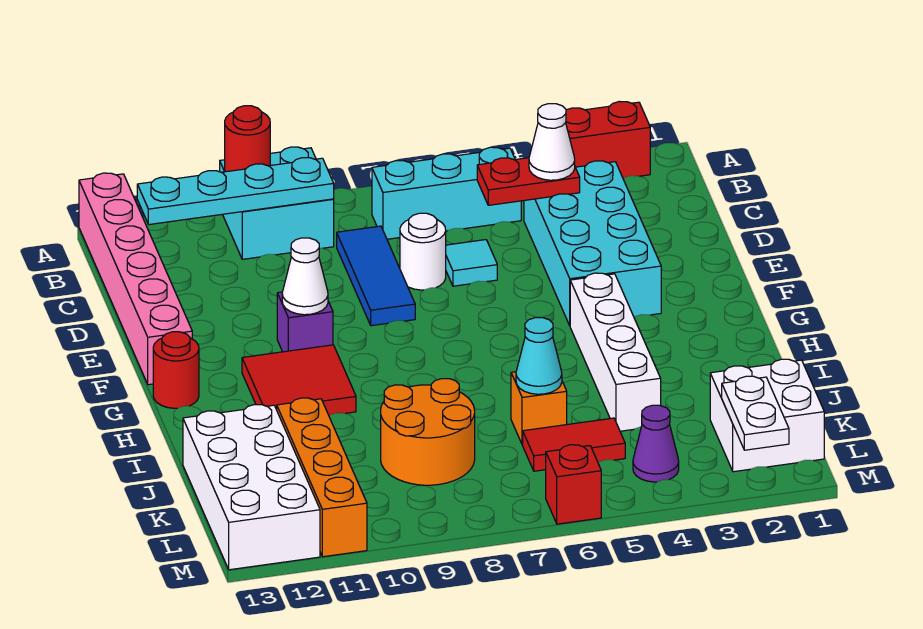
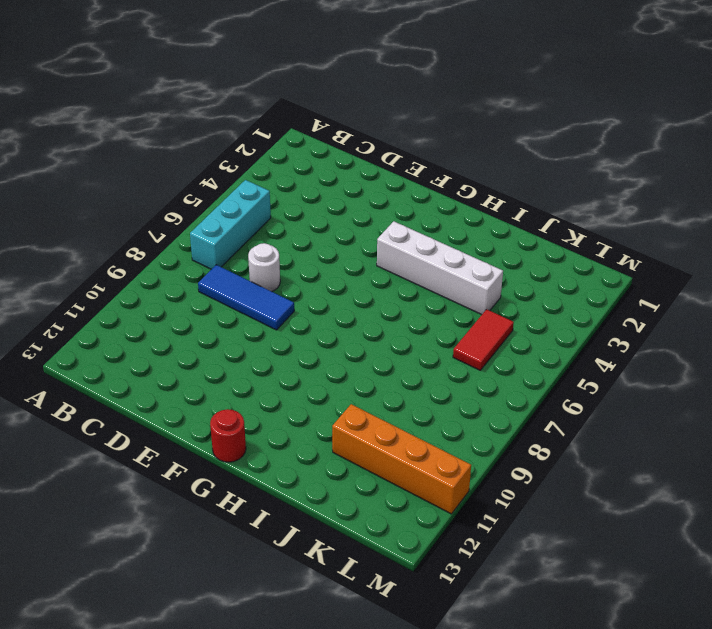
none -> red brick A2:A3 level 1
none -> cyan brick A9:B10 level 1
none -> pink brick A13:F13 level 1

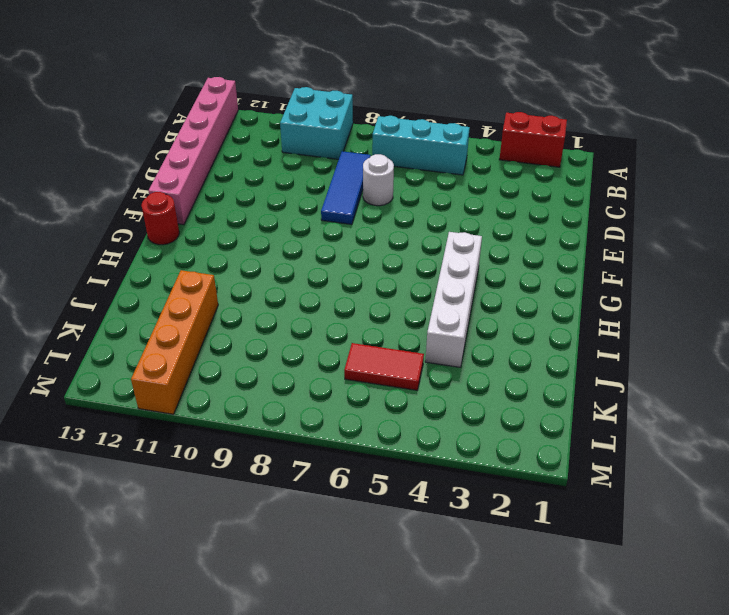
none -> cyan brick C3:F4 level 1
none -> cyan tile D6 level 1
none -> purple brick F10 level 1

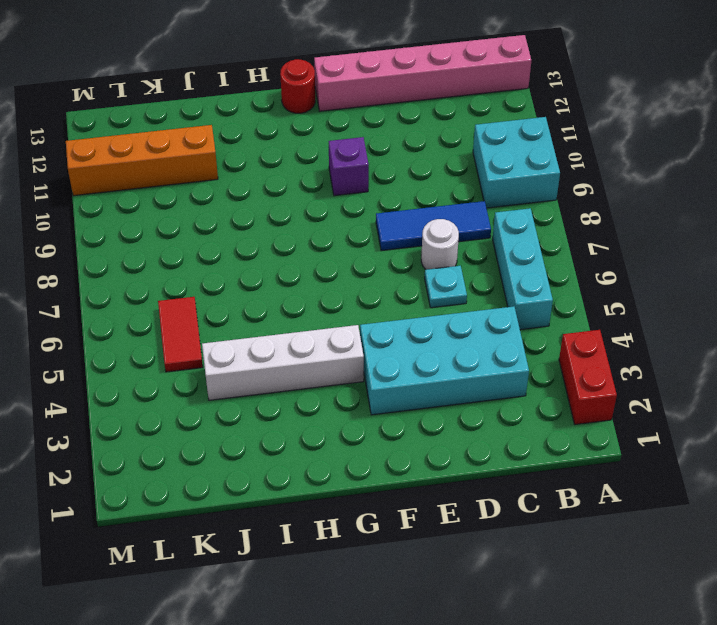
cyan plate D6 level 1 -> cyan tile D6 level 1
none -> red tile G10:H11 level 1
none -> orange brick J6 level 1
none -> orange round brick J8:K9 level 1

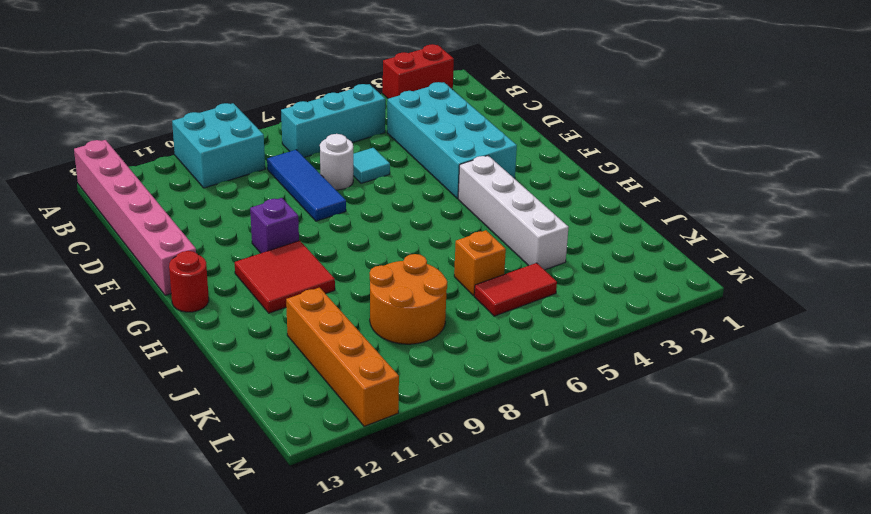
none -> white brick J12:M13 level 1
none -> white brick K1:L2 level 1
none -> purple cone L4 level 1

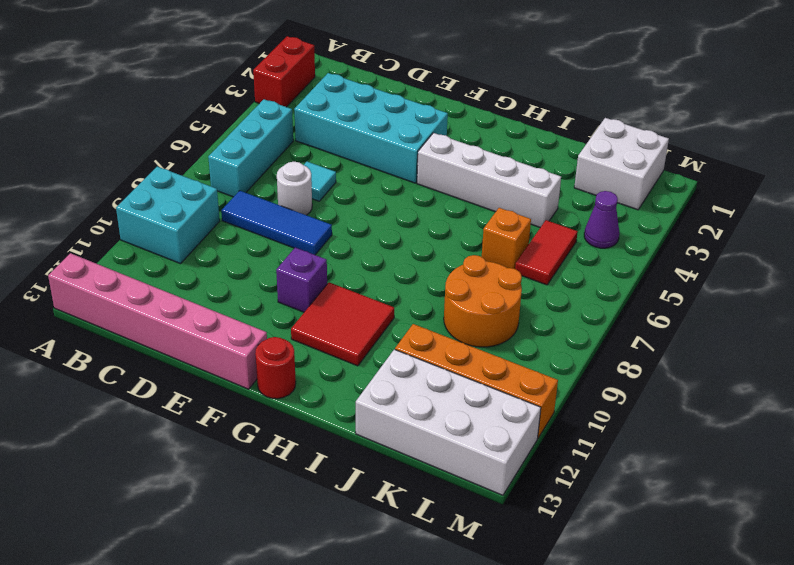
none -> red brick M6 level 1
none -> red round brick A10 level 2
none -> cyan plate B9:B12 level 2

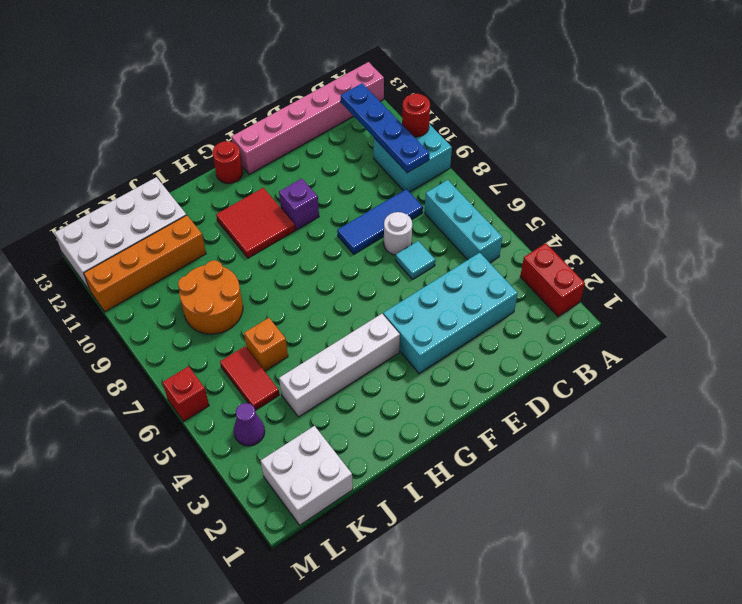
blue plate B9:B12 level 2 -> cyan plate B9:B12 level 2
none -> red plate C4:C5 level 2
none -> white cone F10 level 2
none -> cyan cone J6 level 2

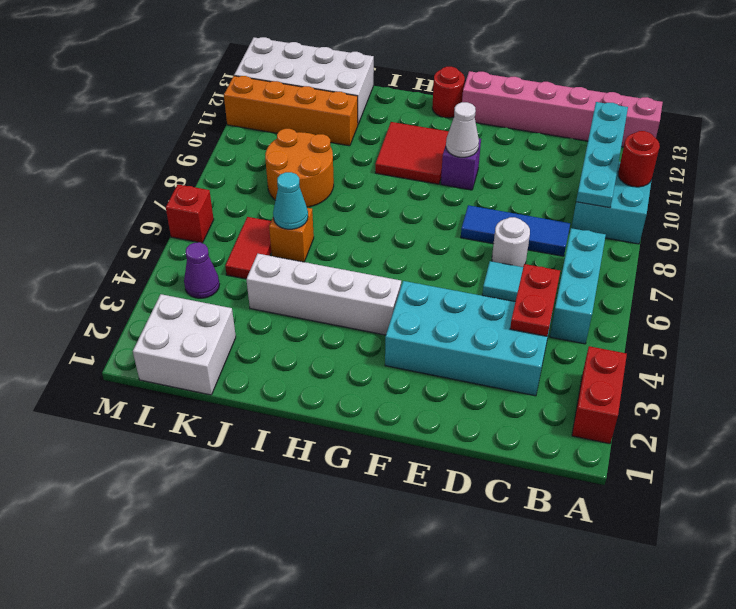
none -> white plate L2:M2 level 2
none -> white cone C4 level 3

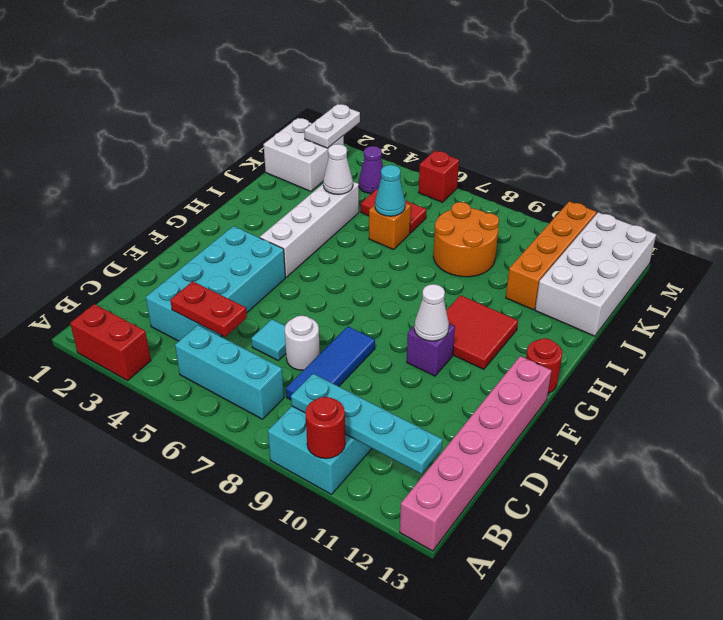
white cone J4 level 2 -> white cone C4 level 3

